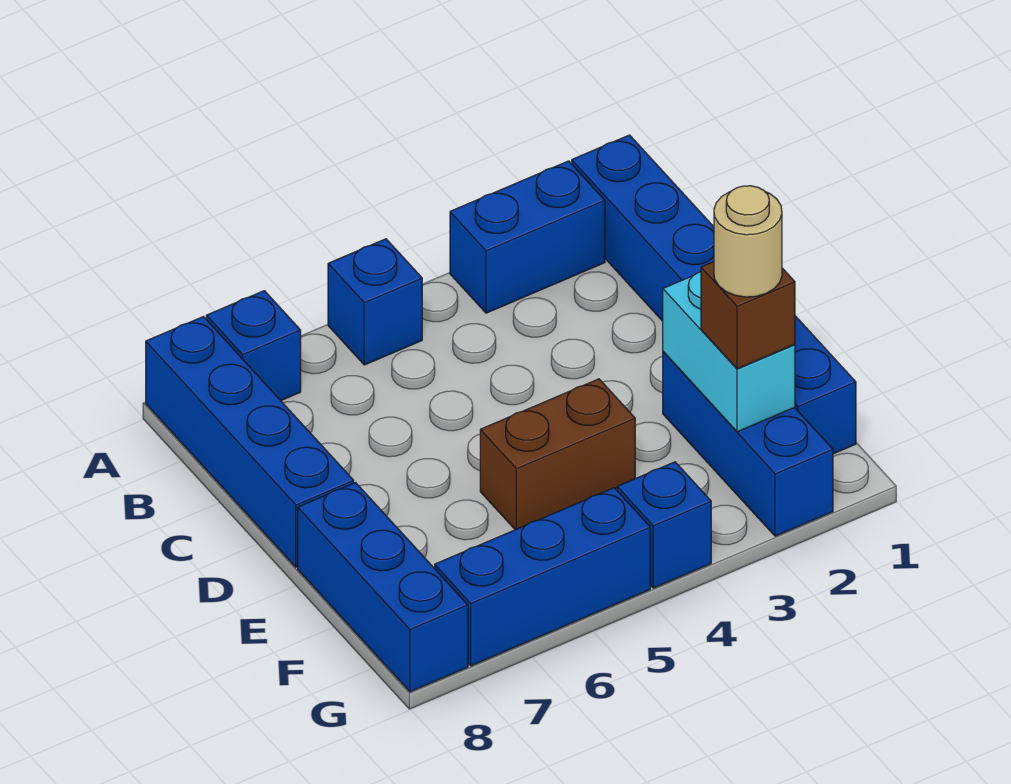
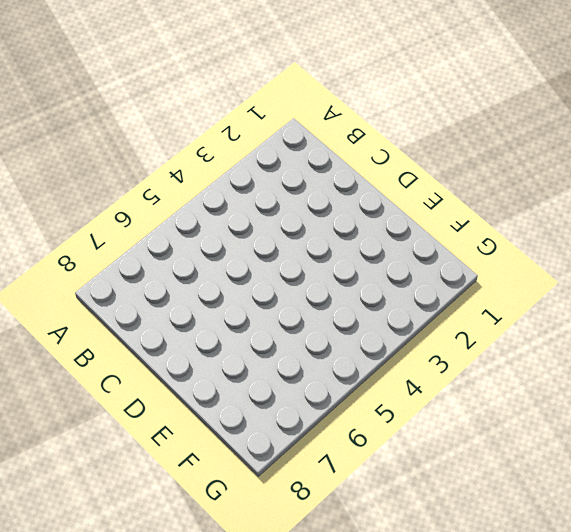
none -> blue brick A1:F1 level 1
none -> blue brick A2:A3 level 1
none -> blue brick A5 level 1

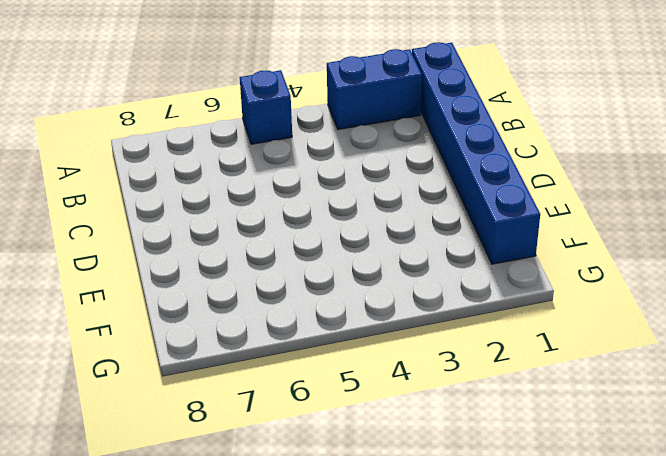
none -> blue brick A7 level 1
none -> blue brick A8:D8 level 1
none -> blue brick E2:G2 level 1

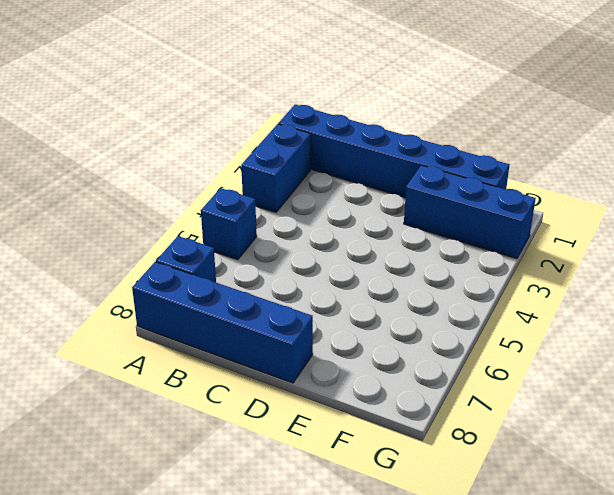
none -> brown brick E4:E5 level 1
none -> blue brick E8:G8 level 1
none -> blue brick G4 level 1

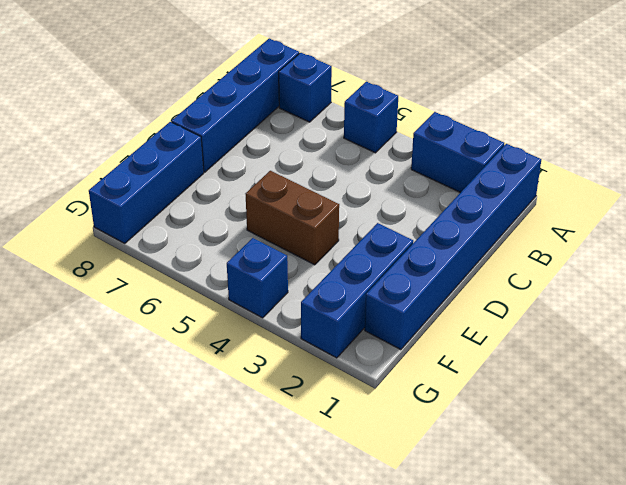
none -> blue brick G5:G7 level 1
none -> cyan brick E2:F2 level 2
none -> brown brick F2 level 3

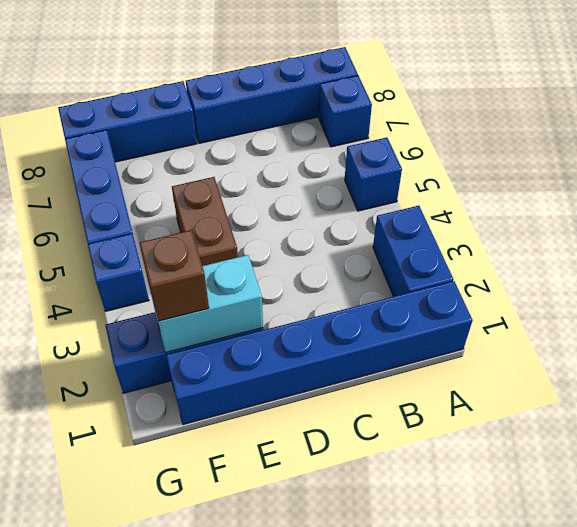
none -> tan round brick F2 level 4

